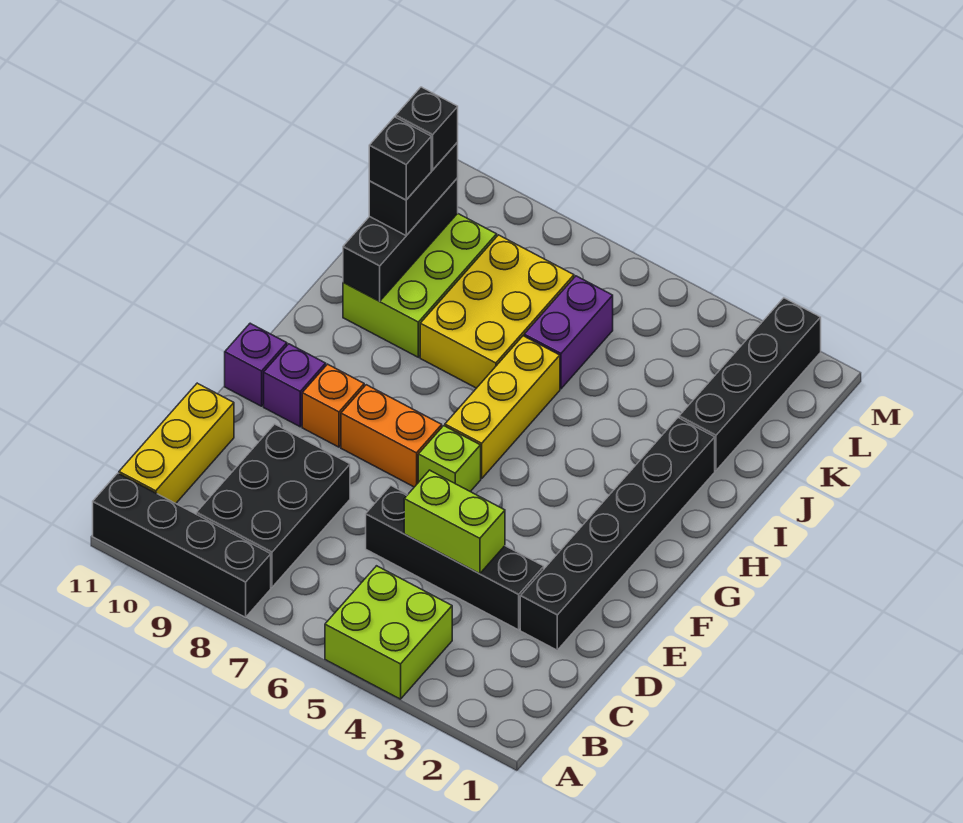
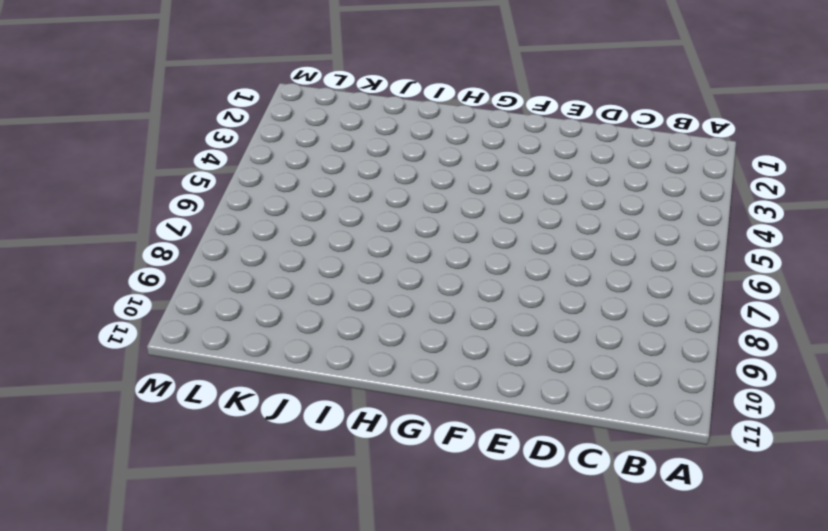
none -> lime brick A4:B5 level 1
none -> black brick A8:A11 level 1
none -> black brick B8:D9 level 1

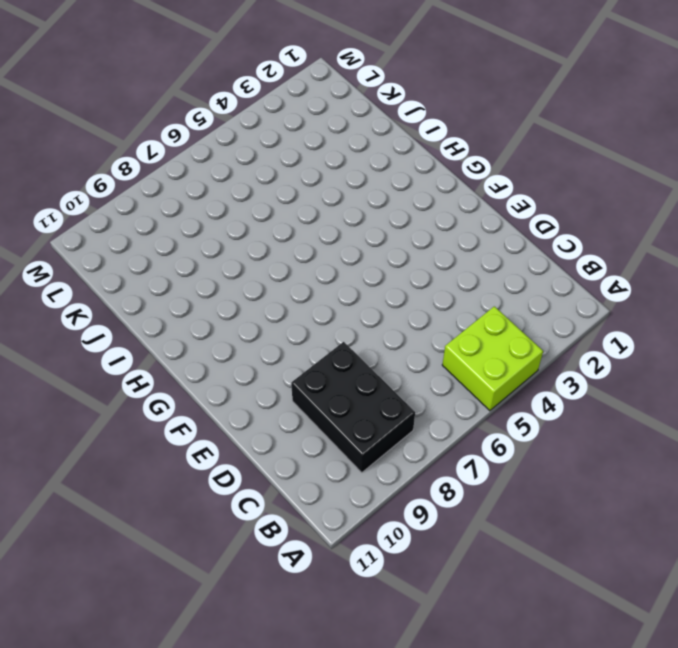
none -> black brick A8:A11 level 1
none -> yellow brick B11:D11 level 1
none -> black brick D2:I2 level 1

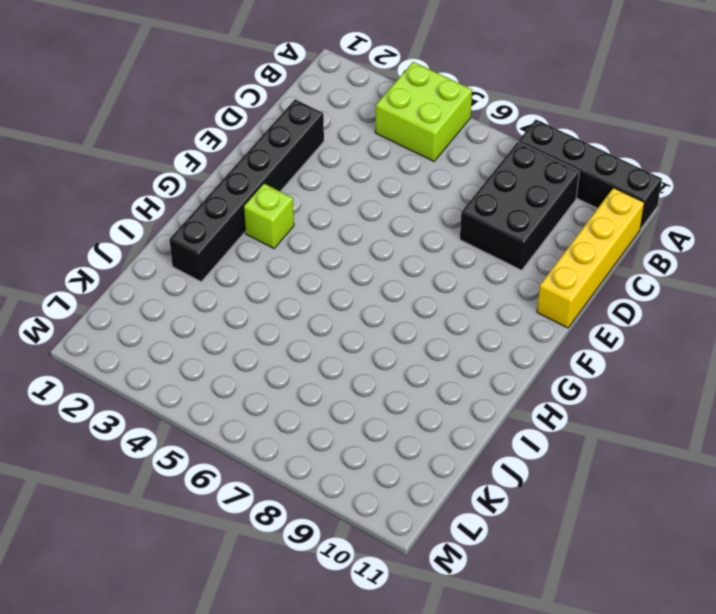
yellow brick B11:E11 level 1 -> yellow brick B11:D11 level 1
lime brick G3 level 1 -> lime brick F6 level 1
none -> black brick D3:D6 level 1
none -> orange brick F7:F8 level 1
none -> orange brick F9 level 1

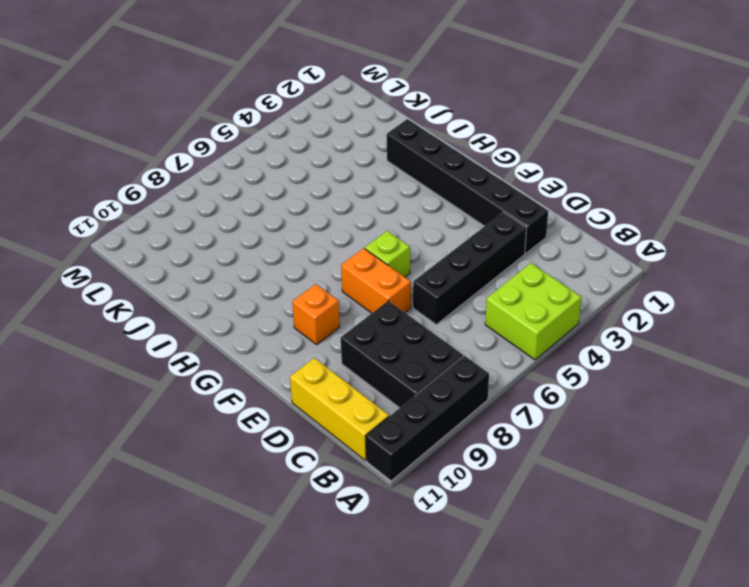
orange brick E7:F7 level 1 -> orange brick F7:F8 level 1
none -> purple brick F10 level 1
none -> purple brick F11 level 1
none -> yellow brick G6:I6 level 1

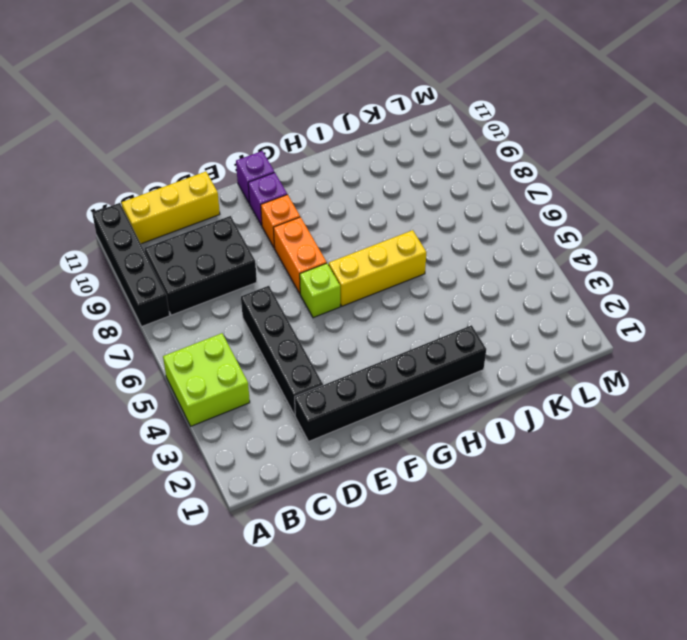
none -> yellow brick I7:K8 level 1
none -> lime brick I9:K10 level 1
none -> black brick J2:M2 level 1

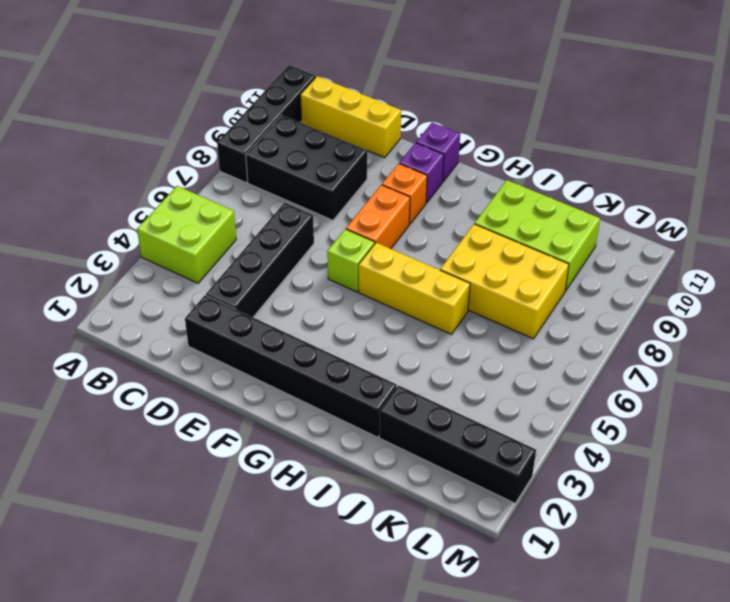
none -> purple brick J6:K6 level 1
none -> lime brick D4:D5 level 2
none -> black brick I10:K10 level 2

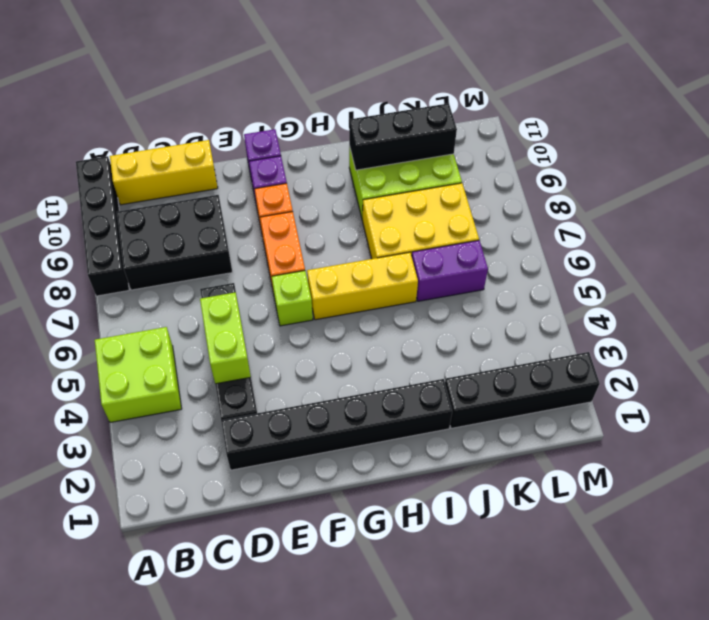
none -> black brick J10:K10 level 3
none -> black brick J10 level 4
none -> black brick K10 level 4

